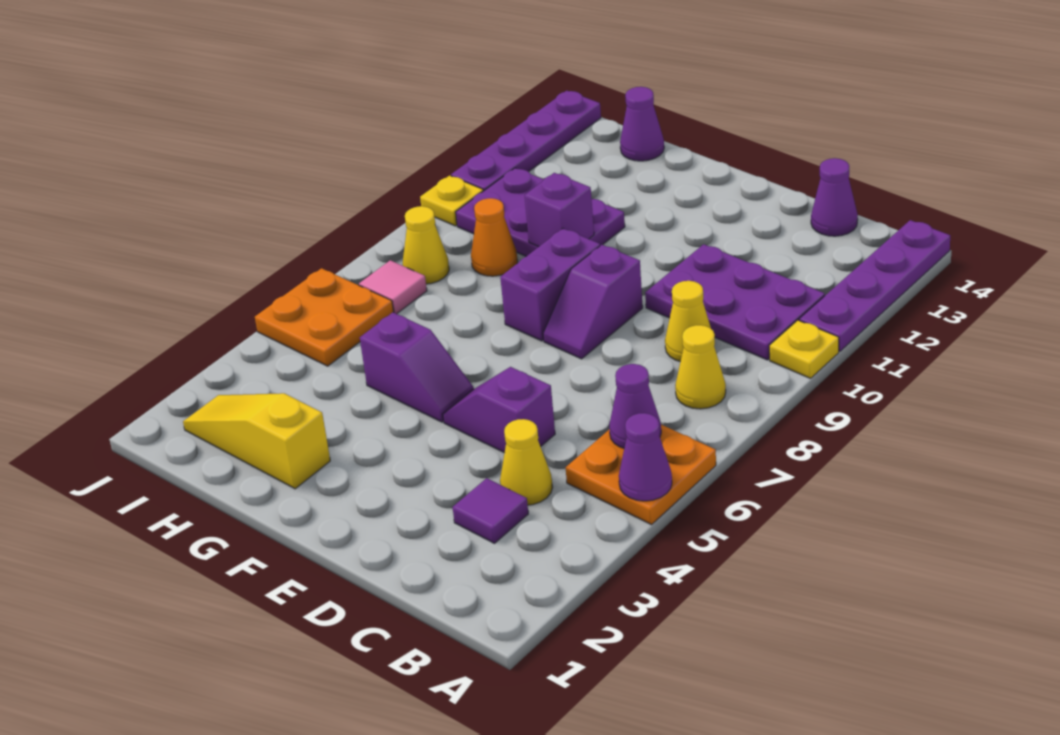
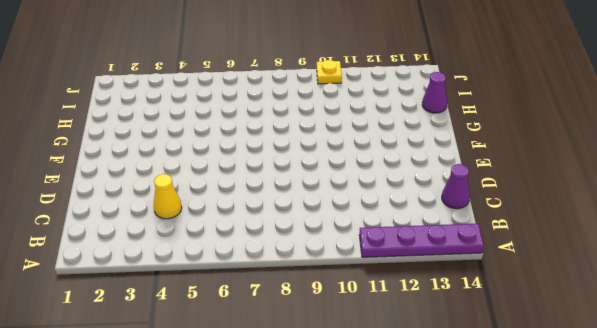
none -> orange plate A5:B6 level 1
none -> yellow plate A10 level 1
none -> yellow cone B8 level 1

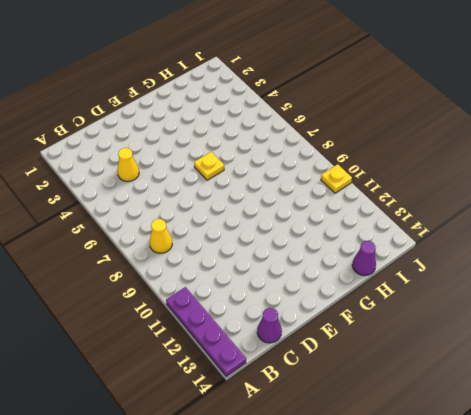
yellow plate F6 level 1 -> yellow plate A10 level 1
none -> orange plate A5:B6 level 1
none -> purple plate B10:D11 level 1
none -> purple tile C3 level 1

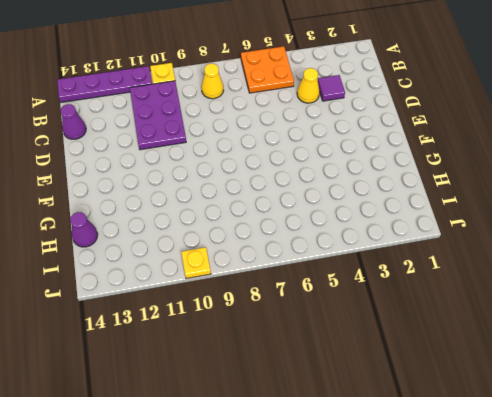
none -> yellow cone C9 level 1
none -> purple slope D5:E5 level 1 top D
none -> purple slope E8:E9 level 1 top 9

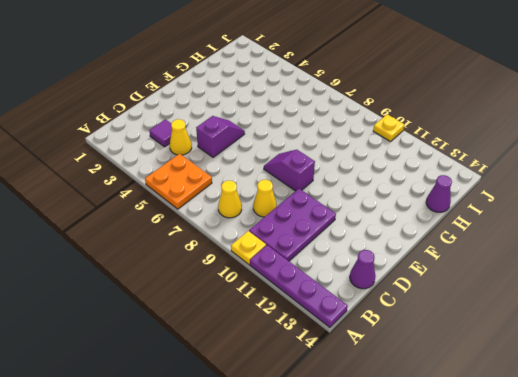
none -> purple slope F5:G5 level 1 top G
none -> purple brick F8:F9 level 1
none -> yellow slope G2:I2 level 1 top G

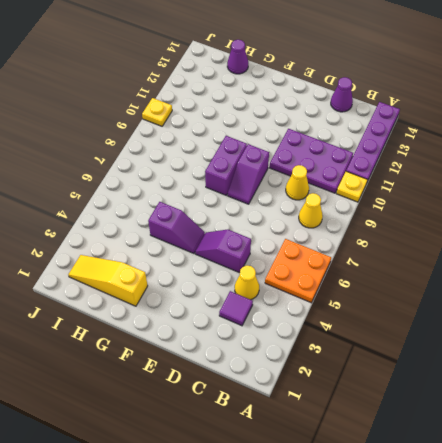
none -> purple plate G10:I11 level 1
none -> orange cone H9 level 1
none -> orange plate I5:J6 level 1

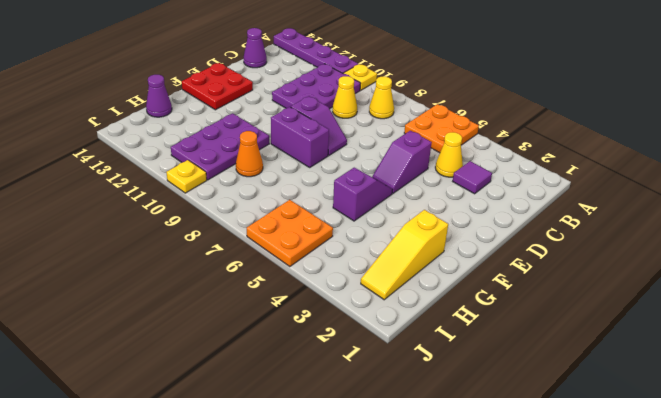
red plate E13:F14 level 1 -> none
none -> pink tile I7 level 1
none -> yellow cone I8 level 1
none -> purple plate J11:J14 level 1

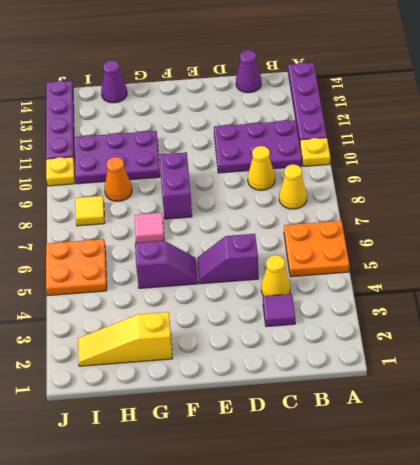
pink tile G7 level 1 -> pink tile I7 level 1
yellow tile I8 level 1 -> yellow cone I8 level 1
none -> purple slope E8:E9 level 1 top 9
none -> purple cone A5 level 2
none -> purple cone B6 level 2

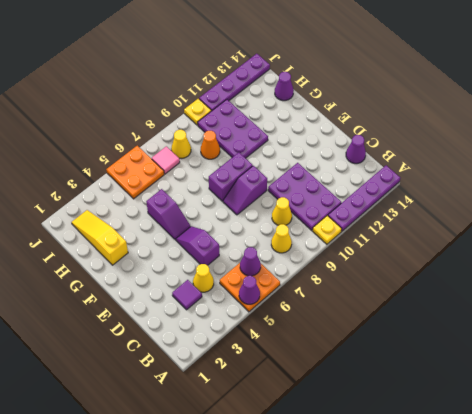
none -> purple brick G10 level 2

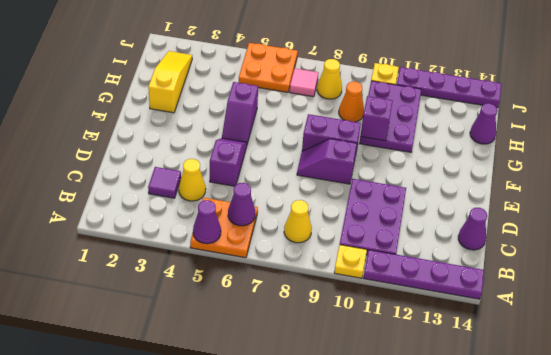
none -> yellow cone C9 level 1

